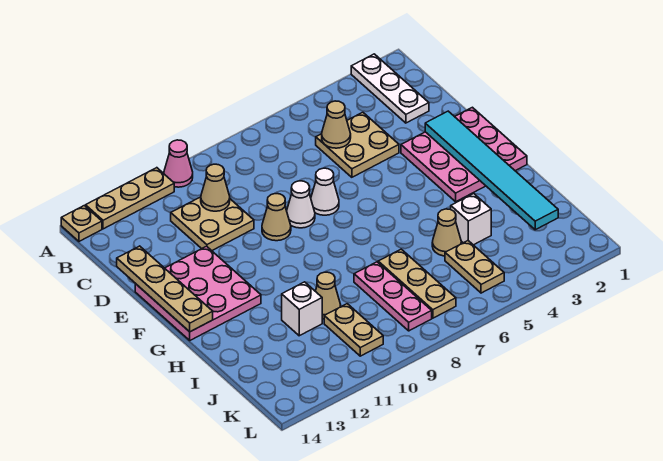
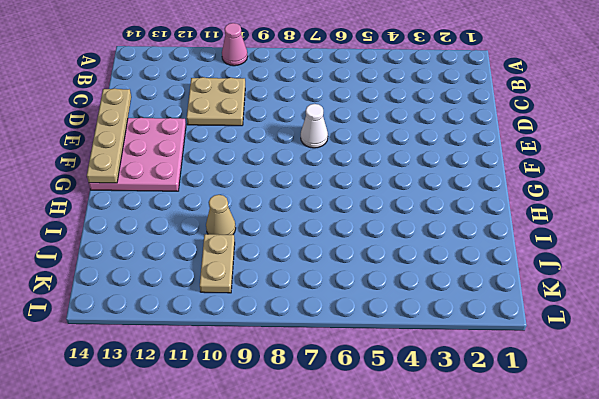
none -> white plate A2:C2 level 1
none -> tan plate A11:A13 level 1
none -> tan plate A14 level 1

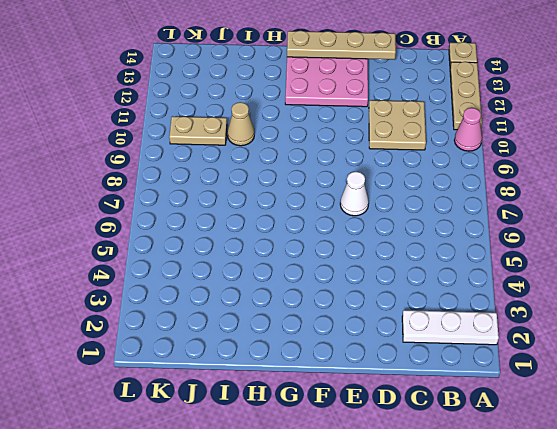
none -> tan plate C4:D5 level 1
none -> pink plate E1:G3 level 1
none -> white cone E8 level 1

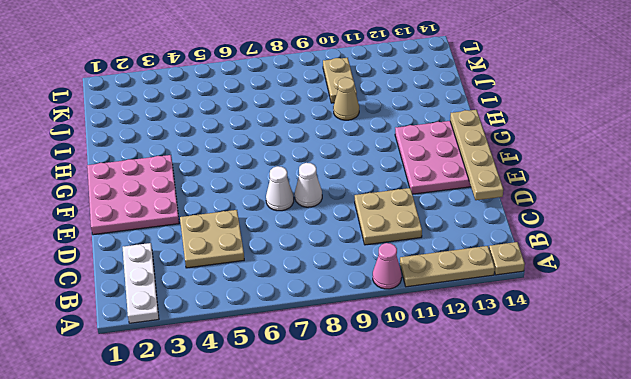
none -> tan cone E9 level 1
none -> white brick I4 level 1
none -> tan cone I5 level 1

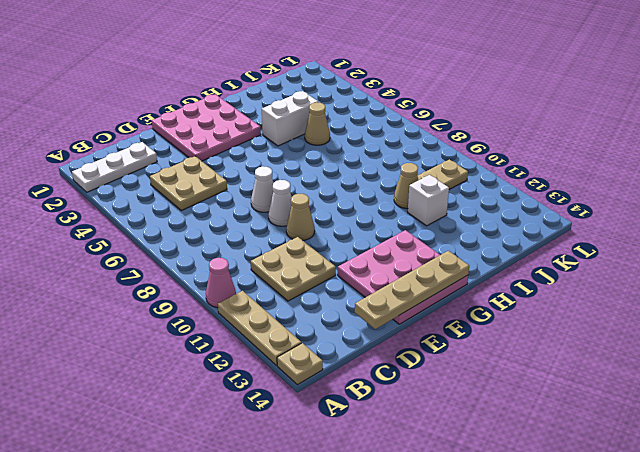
white brick H4:I4 level 1 -> white brick I4 level 1
none -> tan plate I7:K7 level 1
none -> pink plate I8:K8 level 1
none -> tan plate J5:K5 level 1

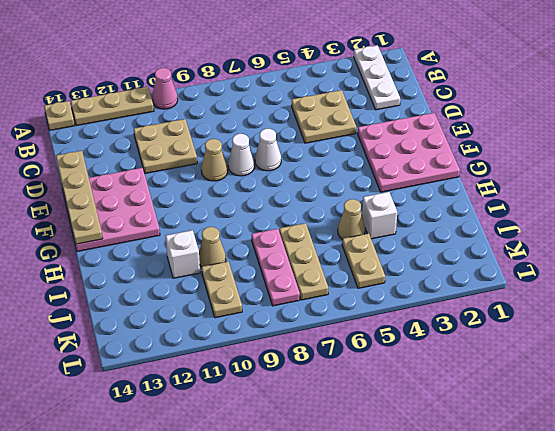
none -> tan cone C5 level 2
none -> tan cone C10 level 2
none -> cyan tile E2:J2 level 2

